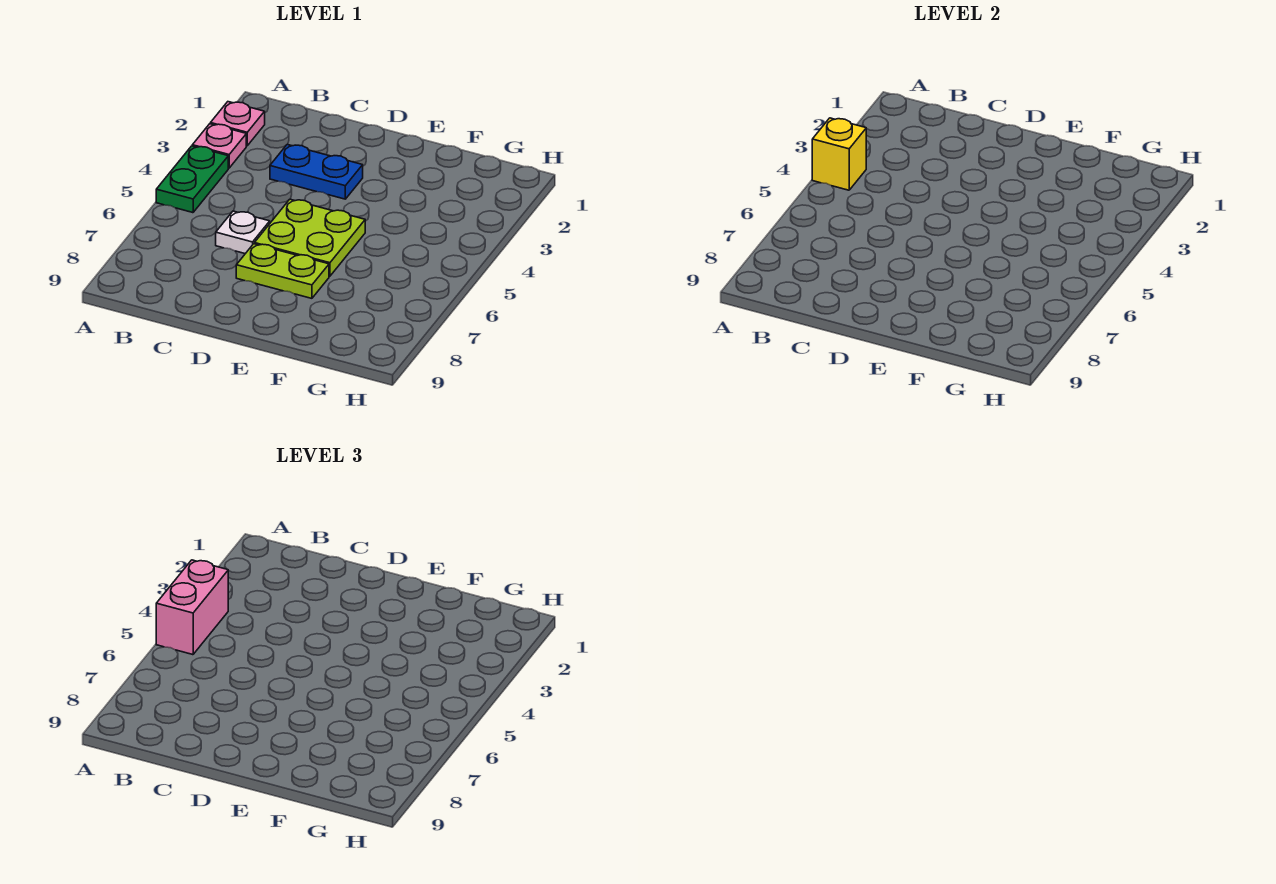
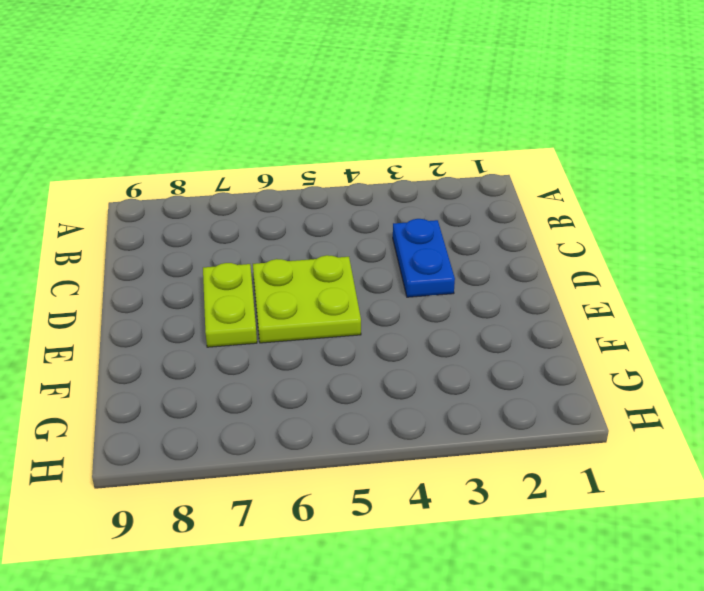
none -> pink plate A2 level 1
none -> pink plate A3 level 1

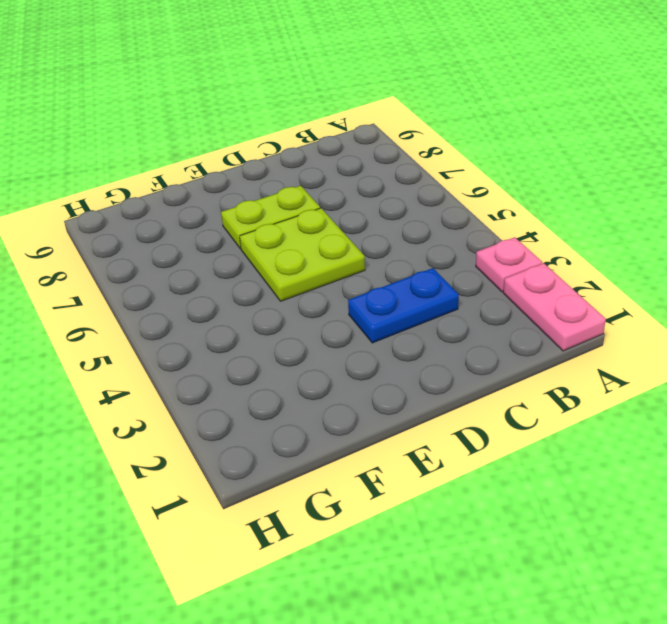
pink plate A1:A2 level 1 -> pink plate A2 level 1
none -> green plate A4:A5 level 1
none -> white plate C6 level 1

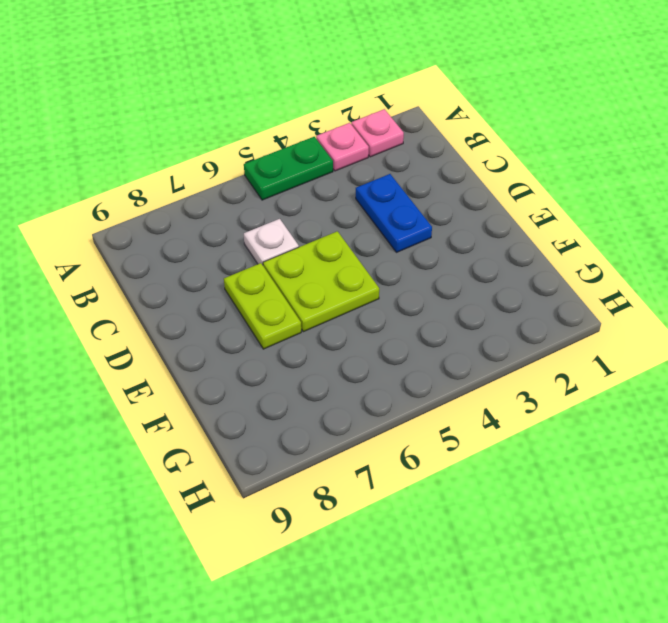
none -> yellow brick A4 level 2
none -> pink brick A4:A5 level 3

